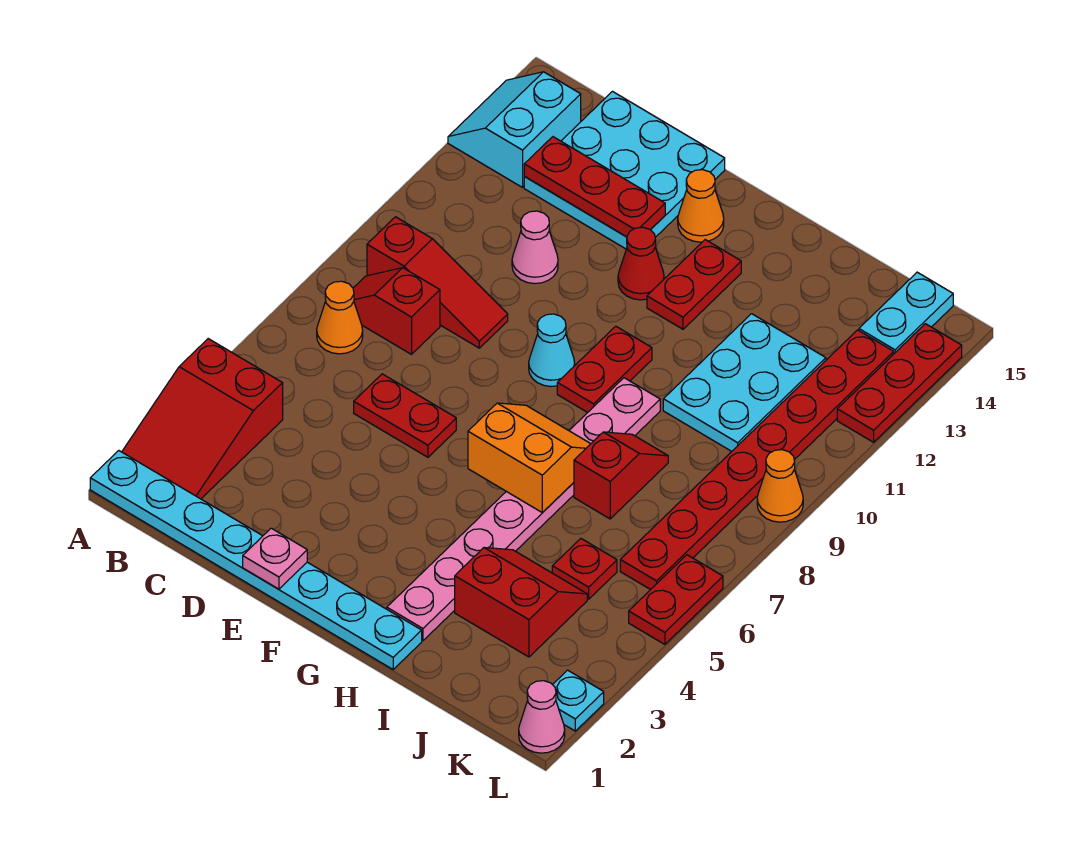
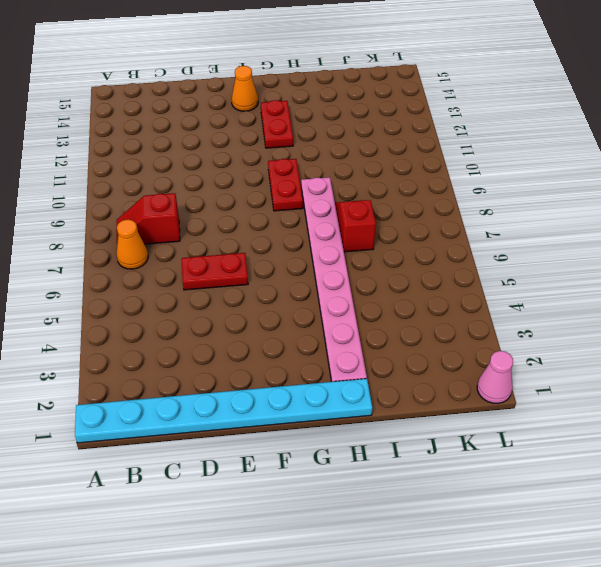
none -> red slope A2:B4 level 1 top 4
none -> cyan slope A13:B14 level 1 top B
none -> red slope B9:D9 level 1 top B

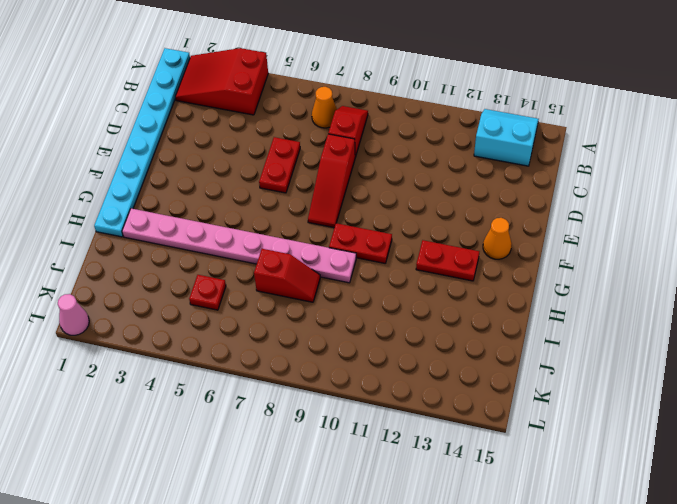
red slope D8:F8 level 1 top D -> red slope B9:D9 level 1 top B
none -> cyan plate C13:E15 level 1
none -> pink cone D11 level 1
none -> cyan cone F9 level 1

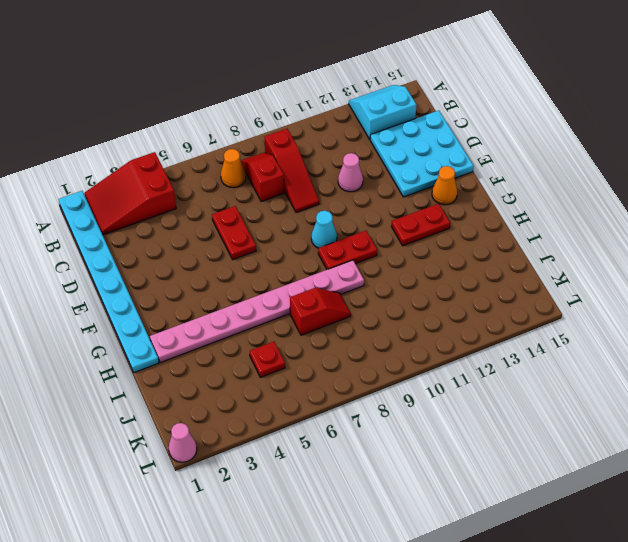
none -> red cone F12 level 1
none -> red slope I3:J4 level 1 top 3
none -> cyan plate I10:J12 level 1

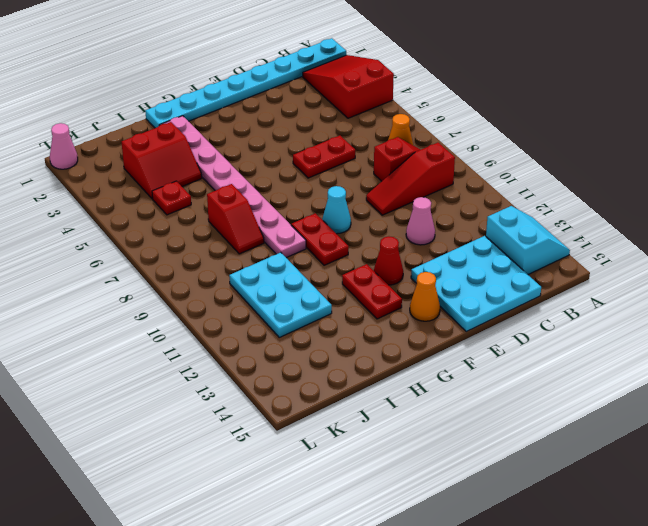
none -> red plate K6:K13 level 1
none -> cyan plate K14:K15 level 1
none -> cyan plate L2 level 1

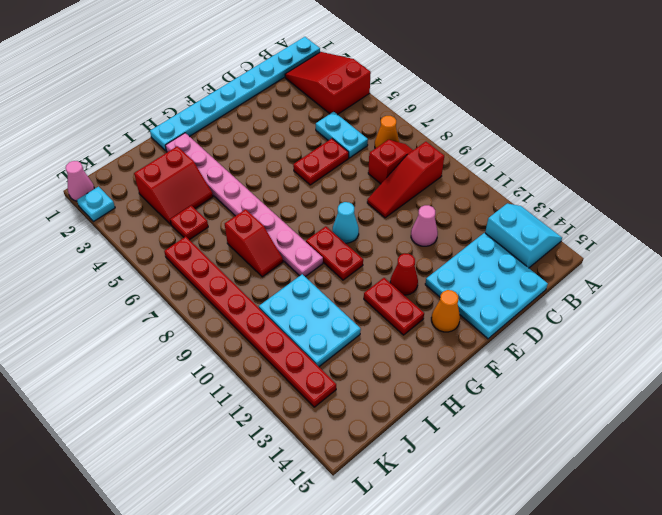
cyan plate C5:C6 level 1 -> cyan plate K14:K15 level 1
none -> red plate L5:L6 level 1
none -> orange cone L9 level 1
none -> red plate L12:L14 level 1

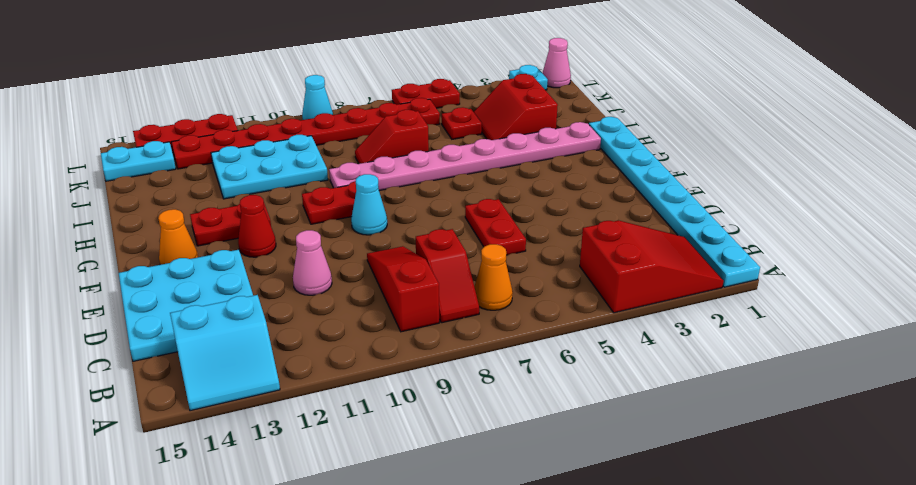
cyan cone L9 level 1 -> orange cone L9 level 1
none -> red plate C13:E13 level 2
none -> pink plate E1 level 2
none -> orange slope G6:H7 level 2 top 6

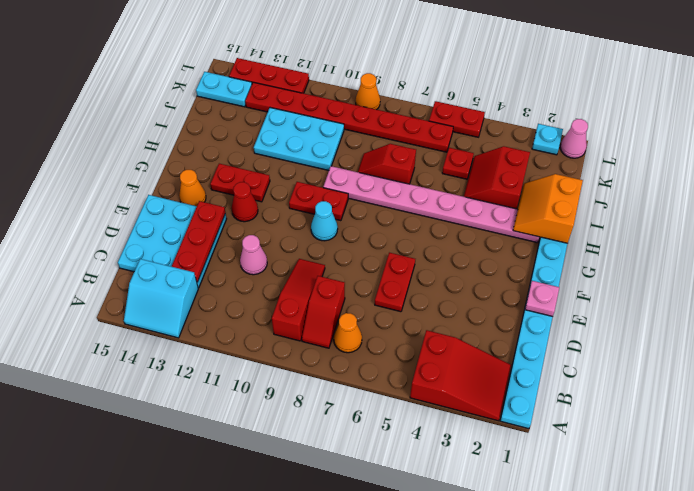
orange slope H1:I2 level 2 top 1 -> orange slope G6:H7 level 2 top 6

